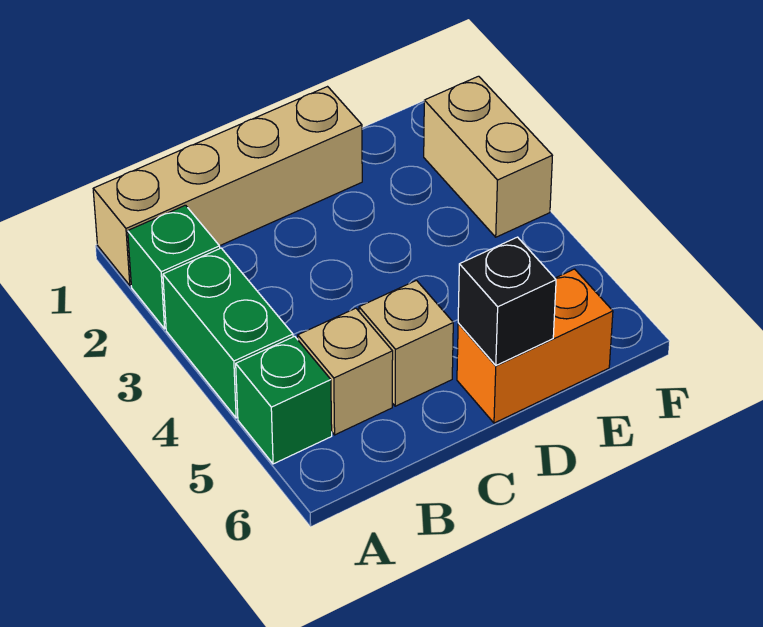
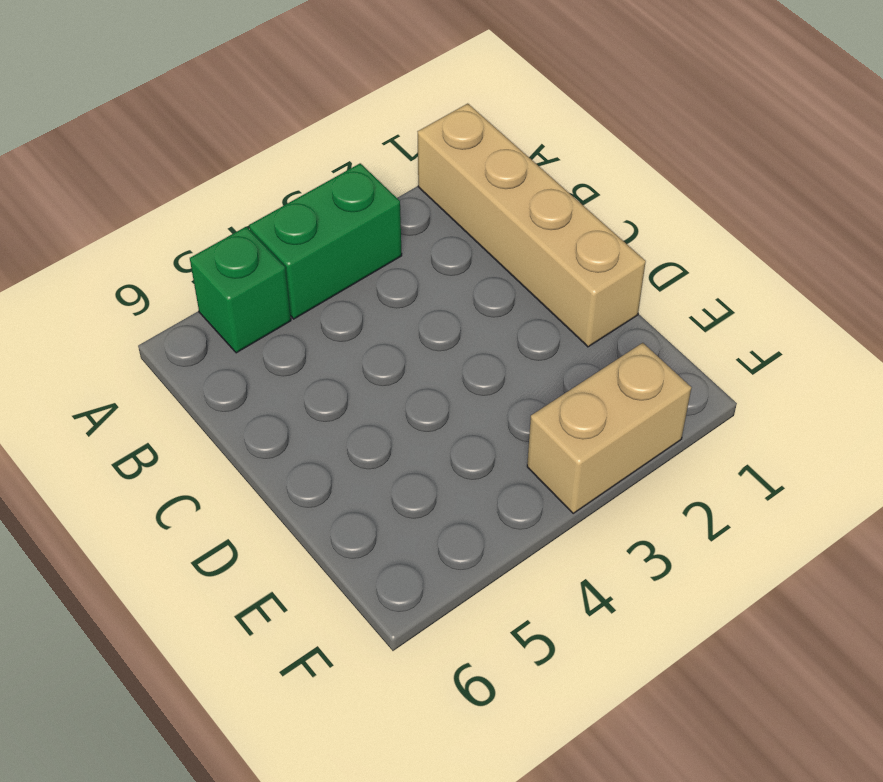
none -> green brick A2 level 1
none -> tan brick B5 level 1

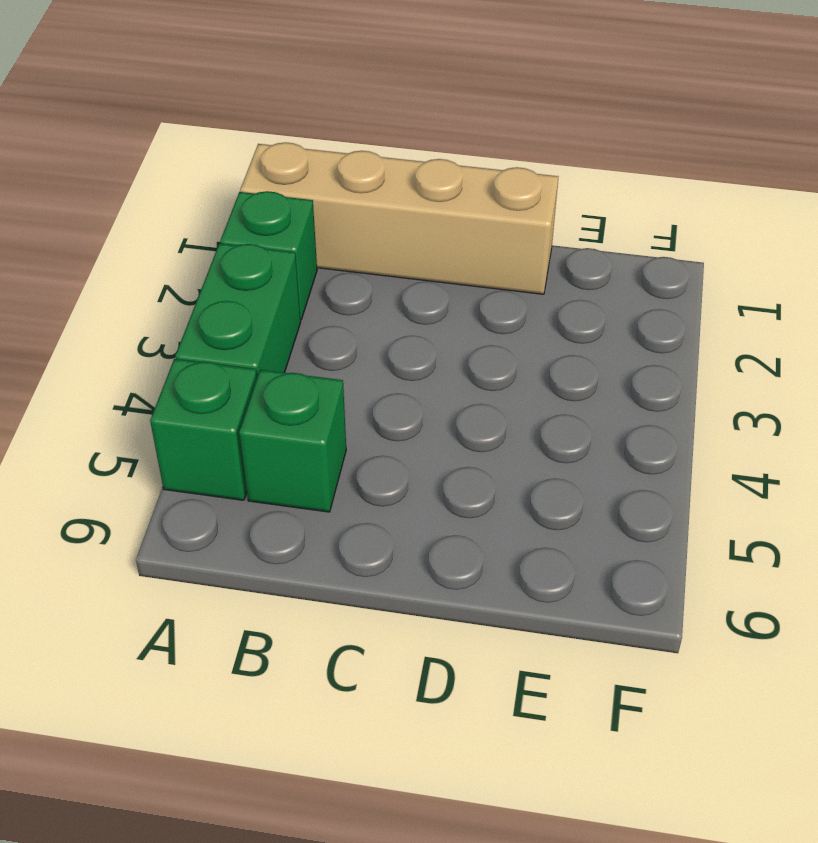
green brick B5 level 1 -> tan brick B5 level 1
none -> tan brick C5 level 1
none -> orange brick D6:E6 level 1

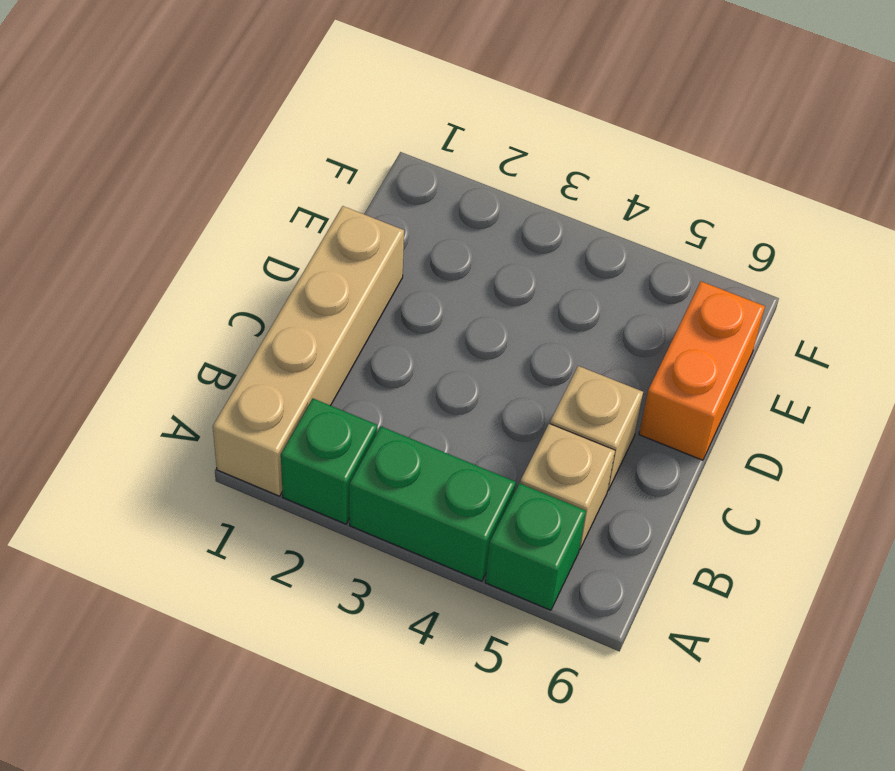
none -> tan brick F2:F3 level 1
none -> black brick D6 level 2

